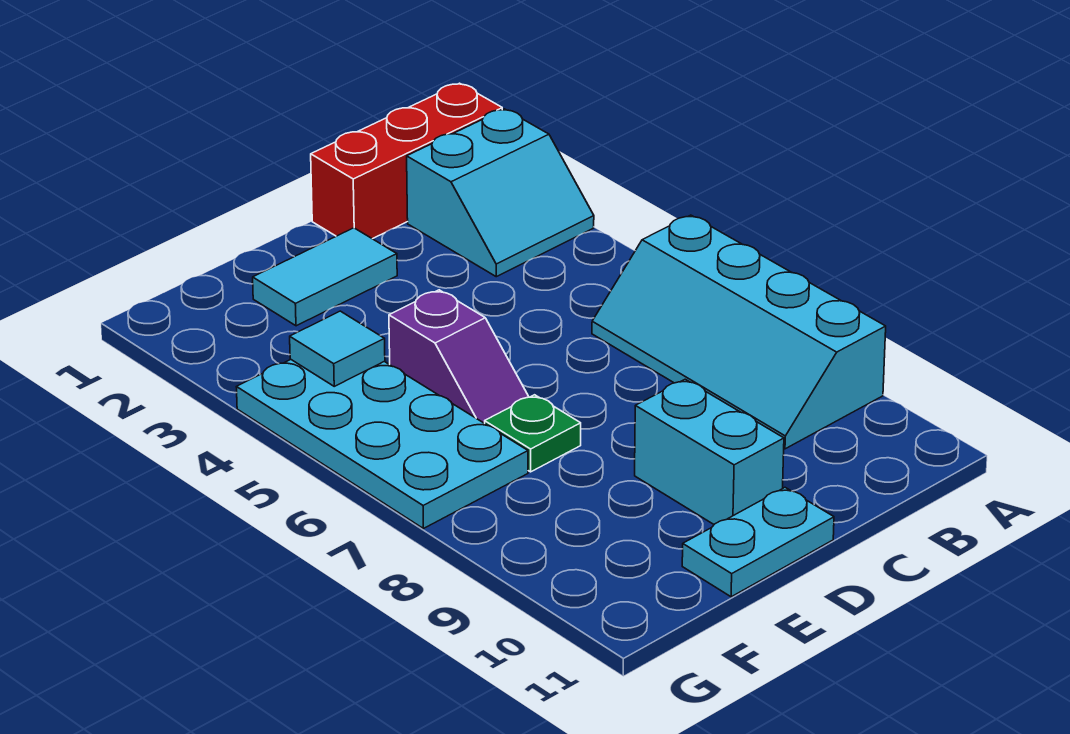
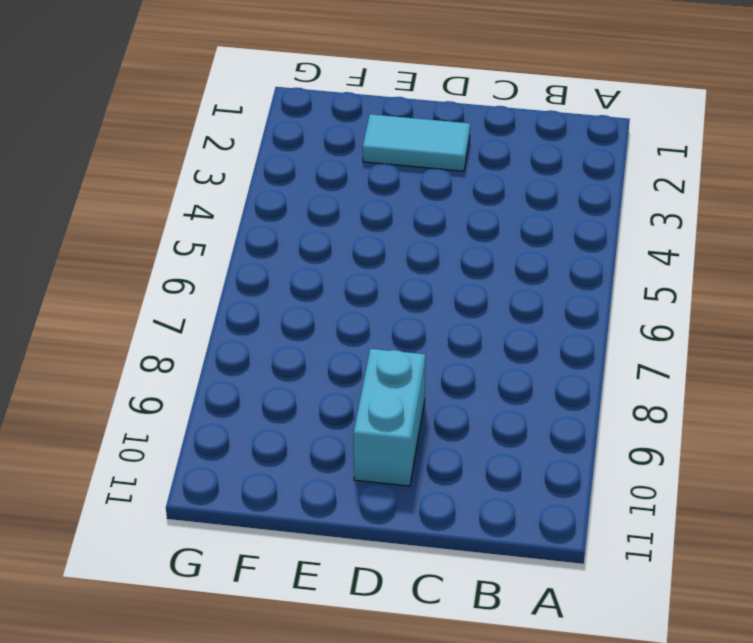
none -> red brick A1:C1 level 1
none -> cyan slope A2:B3 level 1 top 2

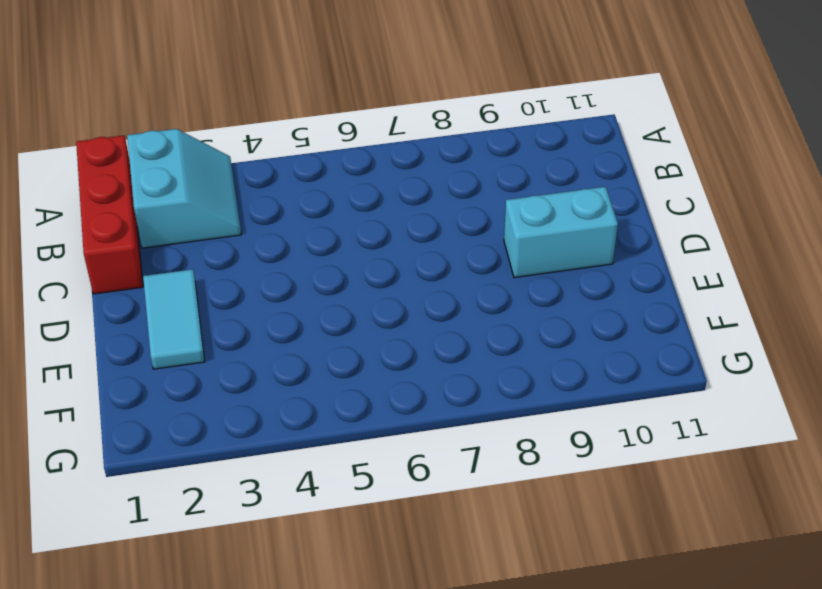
none -> cyan slope A6:B9 level 1 top A
none -> cyan plate D11:E11 level 1

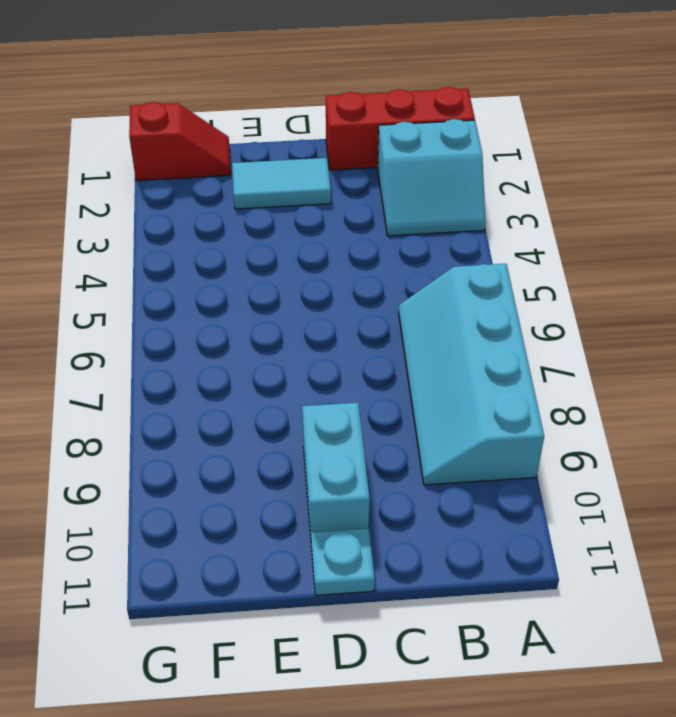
cyan plate D11 level 1 -> cyan plate D11:E11 level 1
red slope F1:G1 level 1 top G -> none
none -> purple slope E5:E6 level 1 top 5
none -> green plate E7 level 1

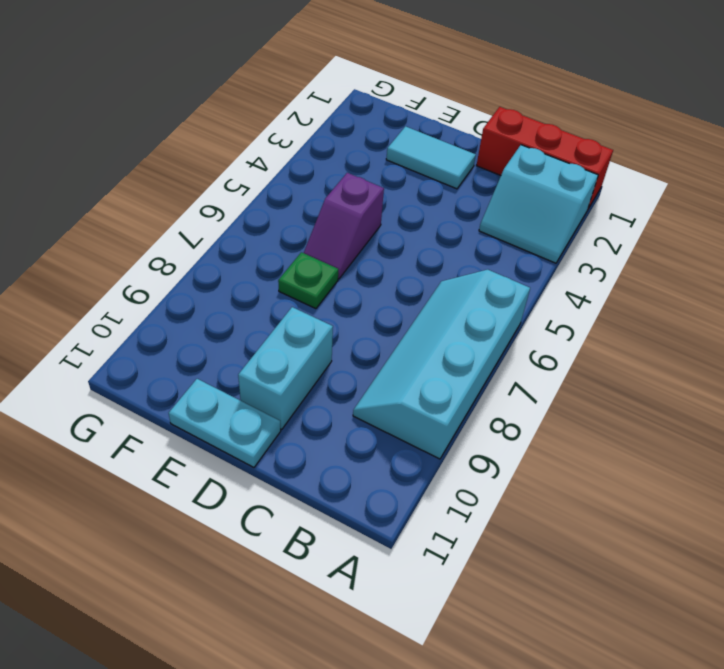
none -> cyan plate F4:G7 level 1
none -> cyan tile F4 level 2

